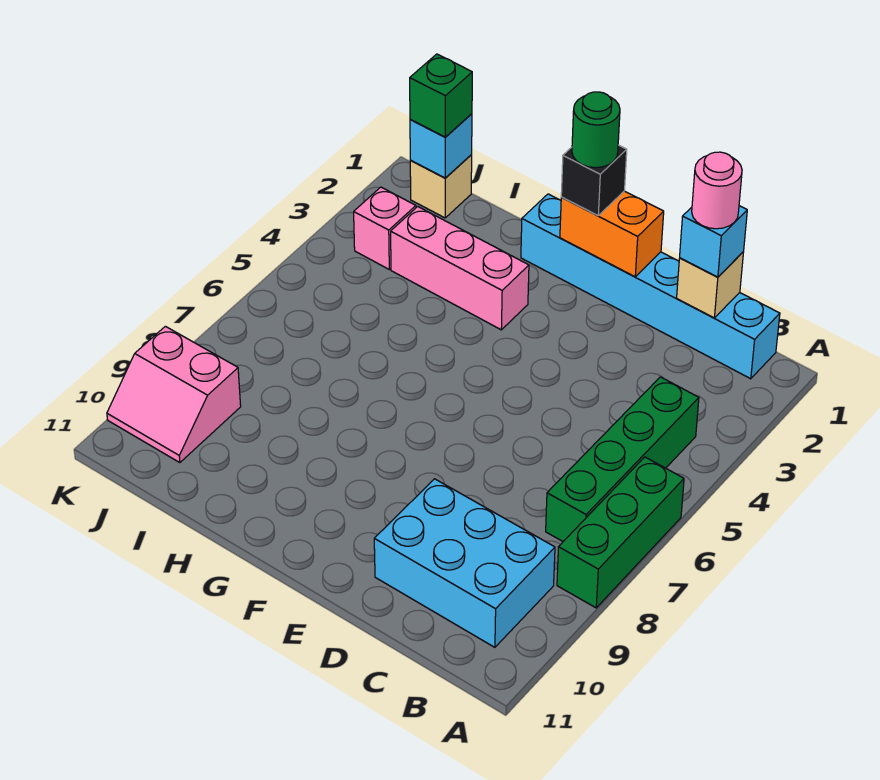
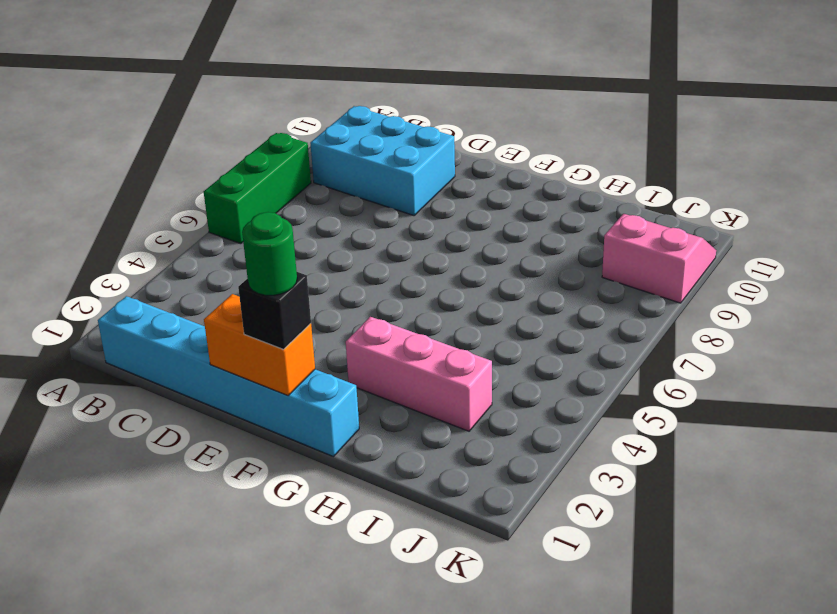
none -> green brick B4:B7 level 1
none -> tan brick J1 level 1
none -> pink brick J3 level 1

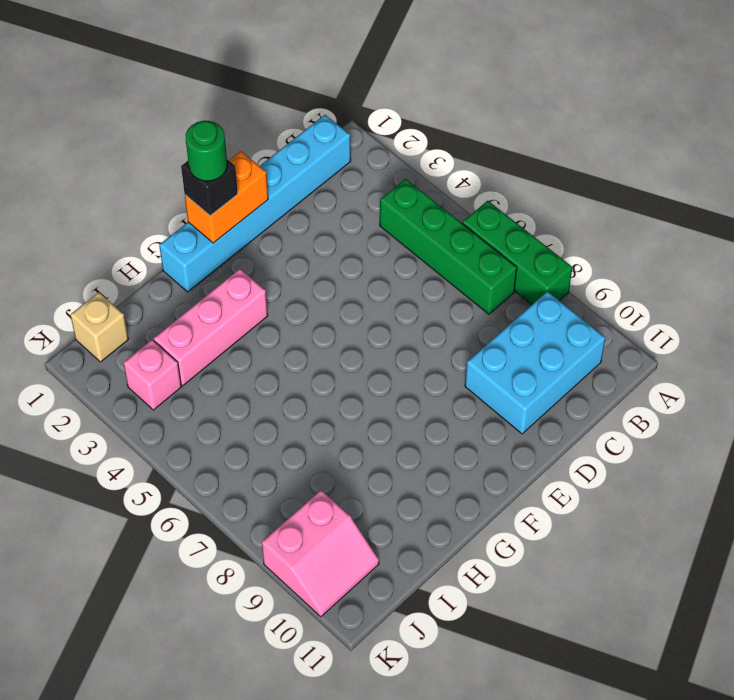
none -> tan brick C1 level 2
none -> cyan brick J1 level 2
none -> cyan brick C1 level 3

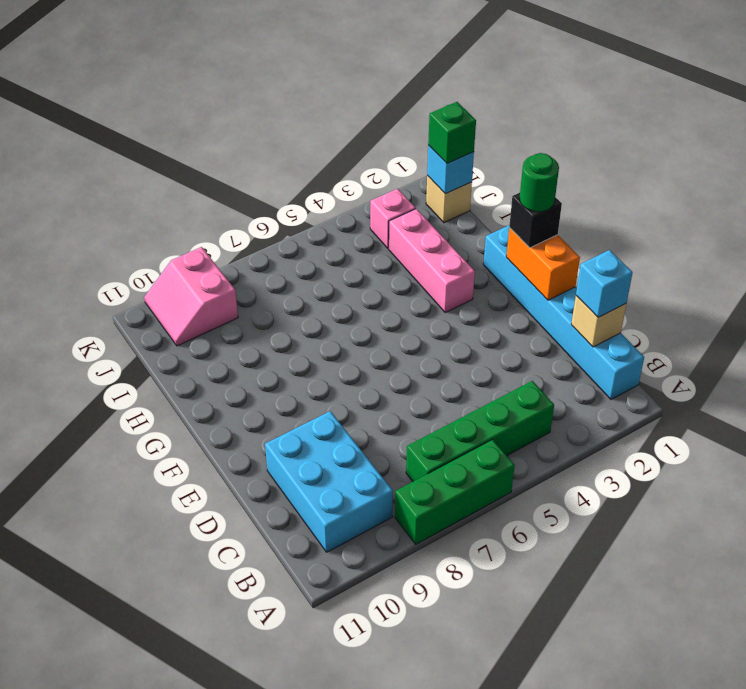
none -> pink round brick C1 level 4

